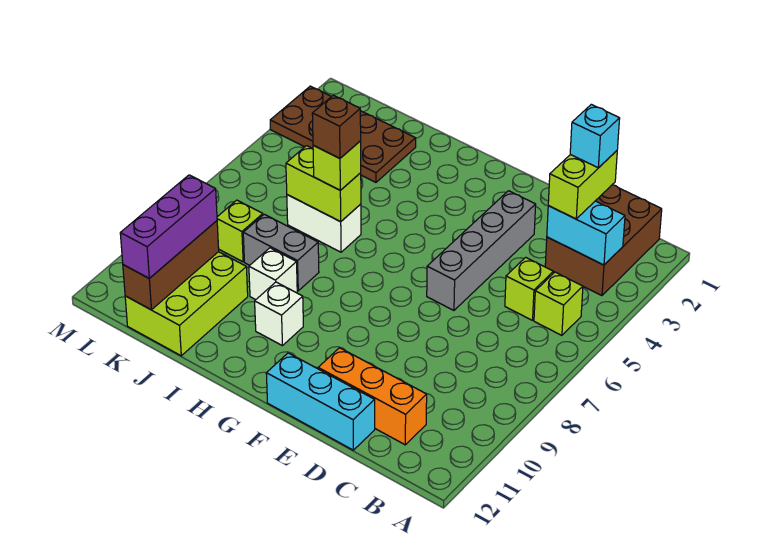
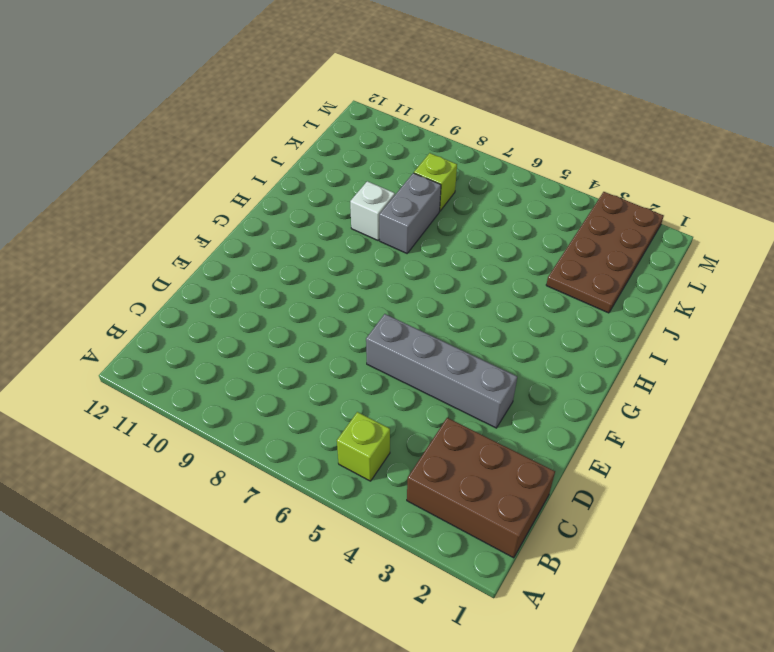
none -> lime brick C5 level 1
none -> orange brick C11:E11 level 1
none -> cyan brick D12:F12 level 1

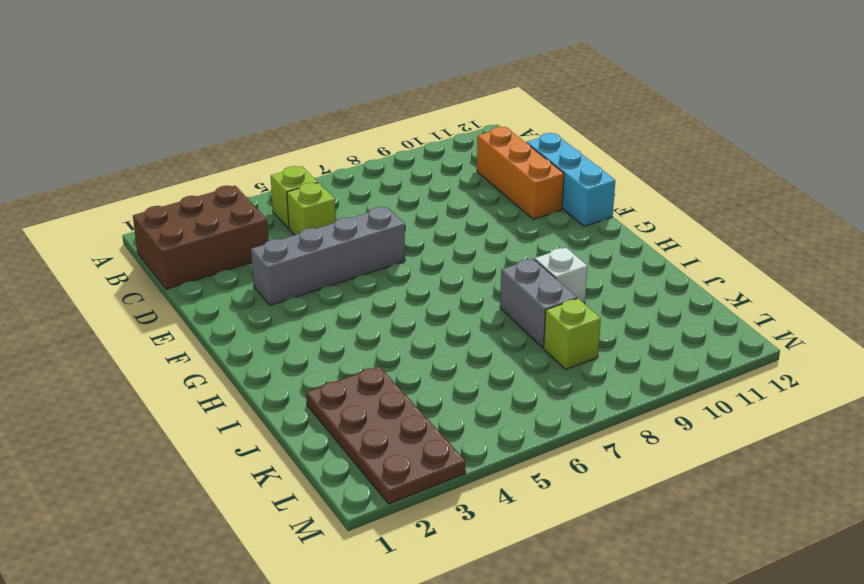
none -> white brick H10 level 1
none -> white brick I6:J6 level 1
none -> lime brick J10:K12 level 1

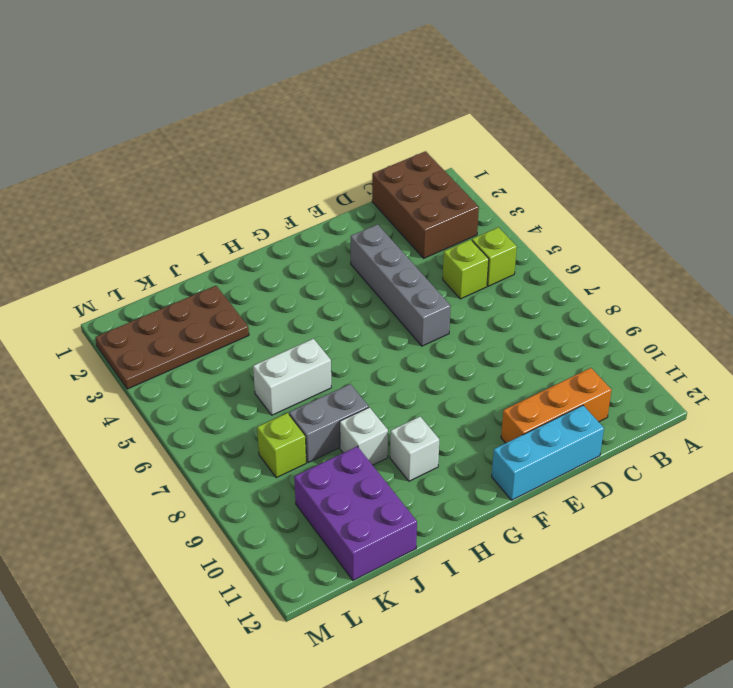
purple brick J10:K12 level 1 -> lime brick J10:K12 level 1
none -> cyan brick B3:C3 level 2
none -> lime brick I6:J6 level 2
none -> brown brick K10:K12 level 2

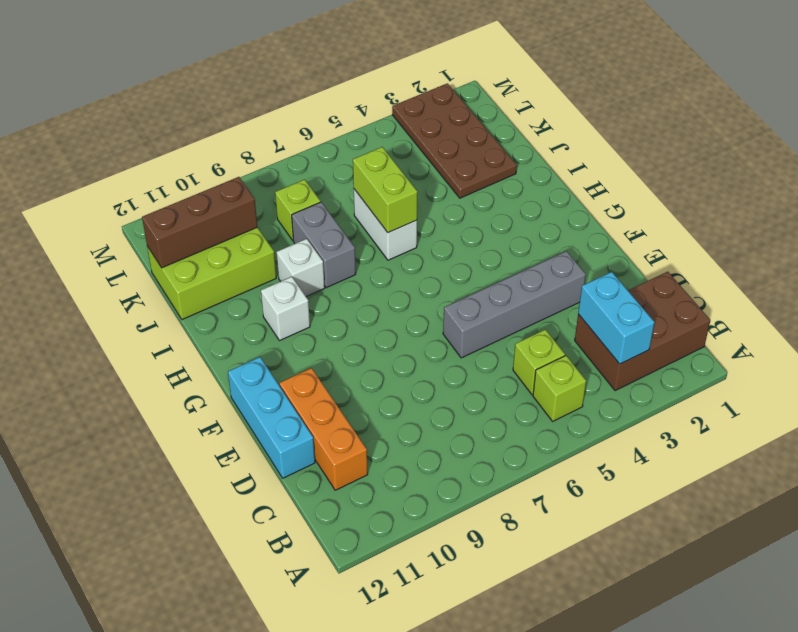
none -> lime brick C2:C3 level 3
none -> lime brick I6 level 3
none -> purple brick K10:K12 level 3

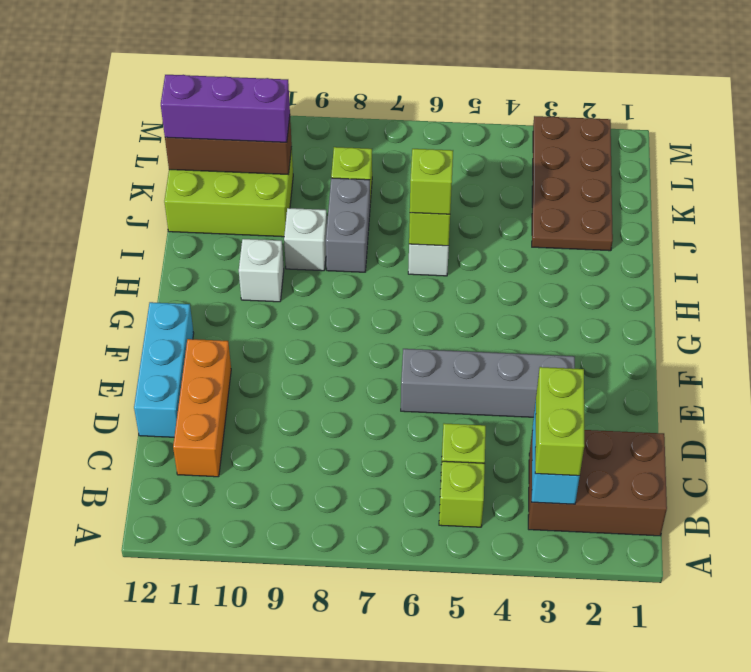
lime brick B3:C3 level 3 -> lime brick C2:C3 level 3
none -> cyan brick C2 level 4
none -> brown brick I6 level 4

